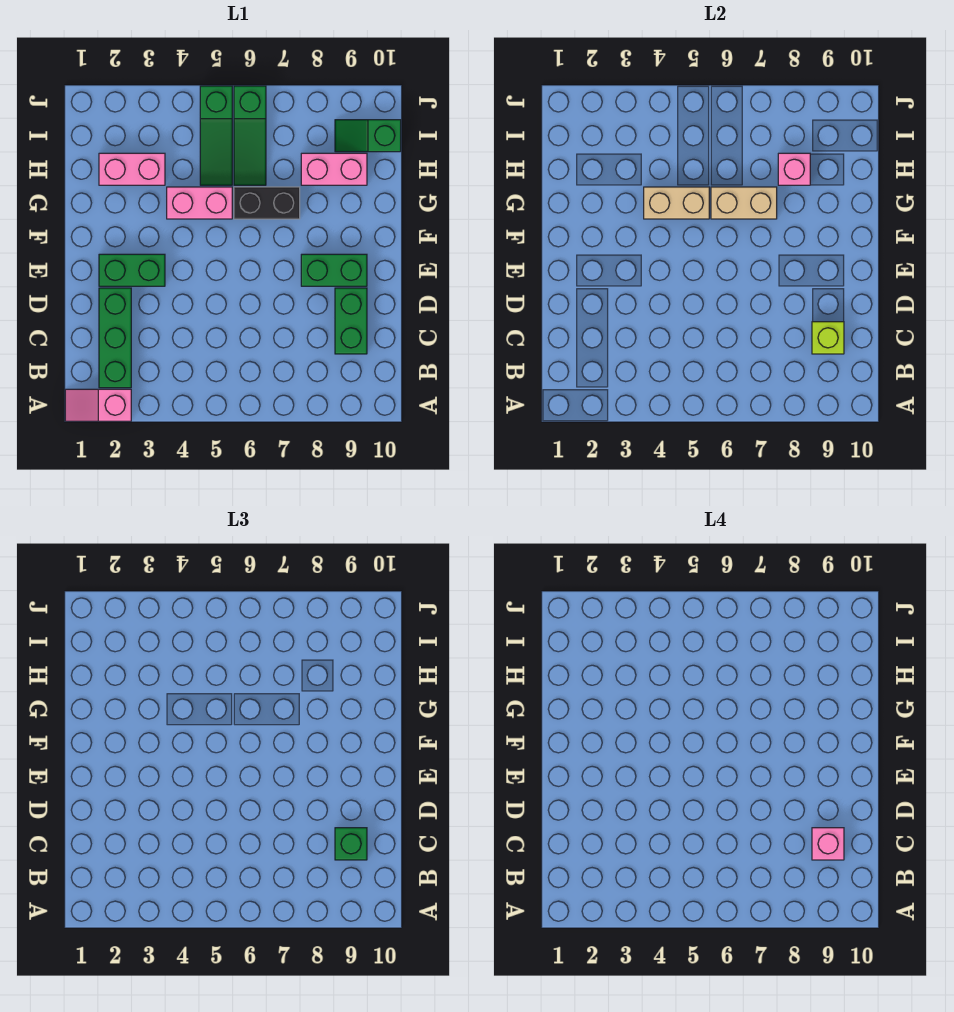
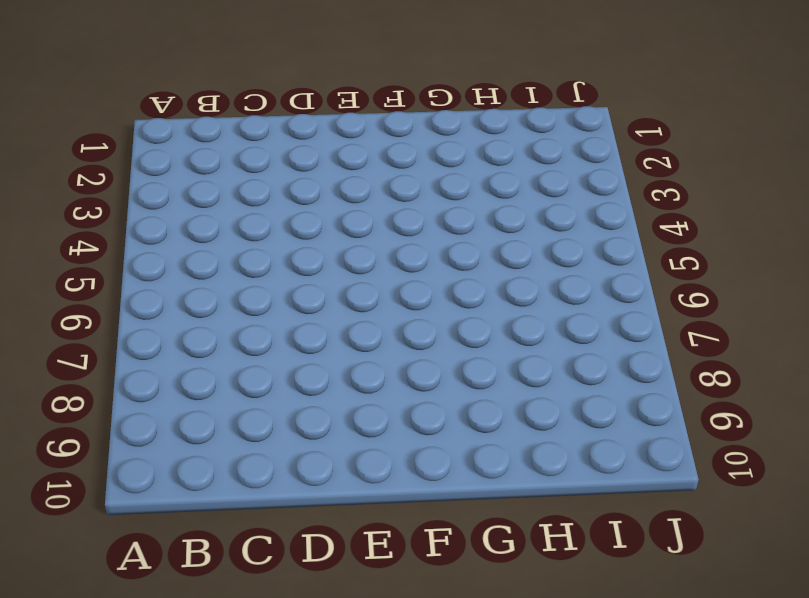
none -> pink slope A1:A2 level 1 top 2
none -> green brick B2:D2 level 1
none -> green brick C9:D9 level 1

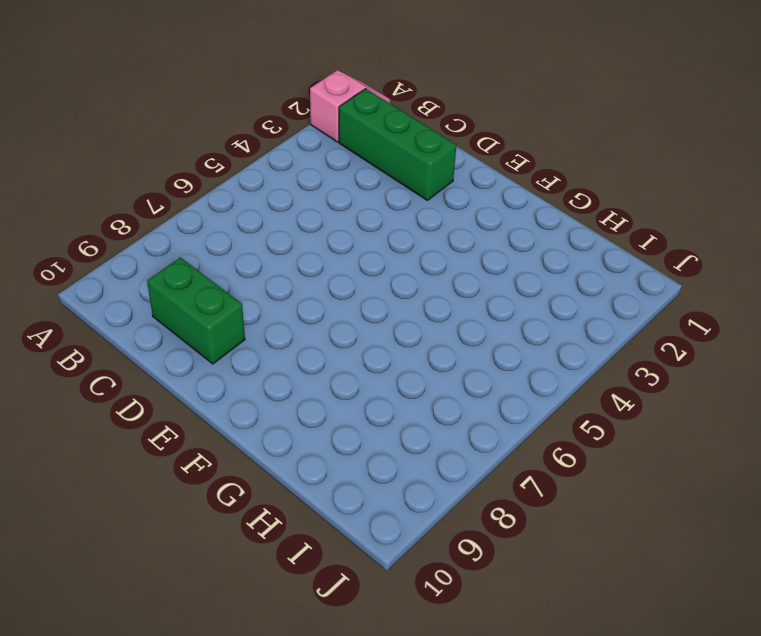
none -> green brick E2:E3 level 1
none -> green brick E8:E9 level 1
none -> pink brick G4:G5 level 1

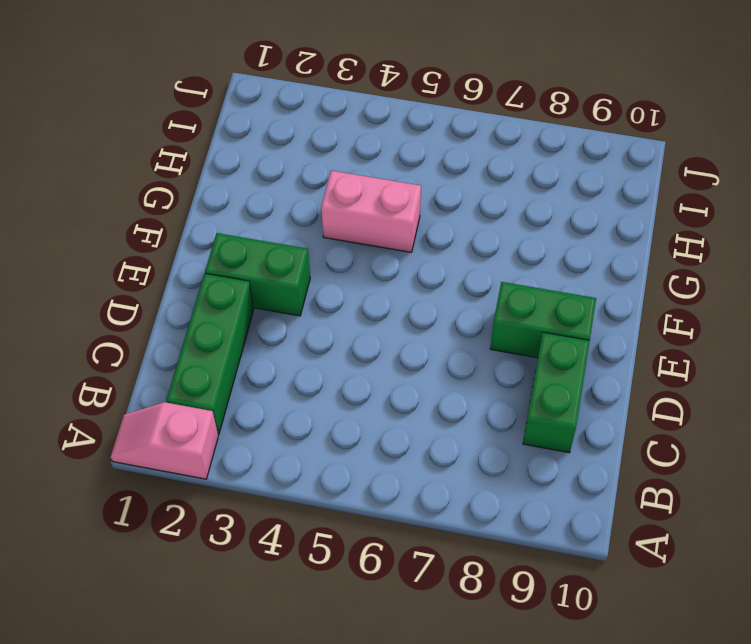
none -> black brick G6:G7 level 1
none -> pink brick H2:H3 level 1
none -> green slope H5:J5 level 1 top J

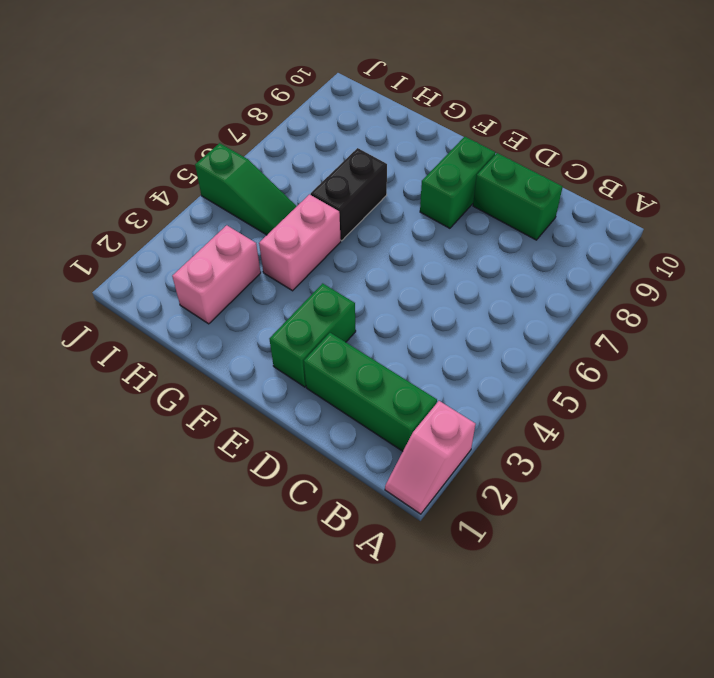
none -> green slope H6:J6 level 1 top J
none -> pink brick H8:H9 level 1
none -> green slope I9:I10 level 1 top 10

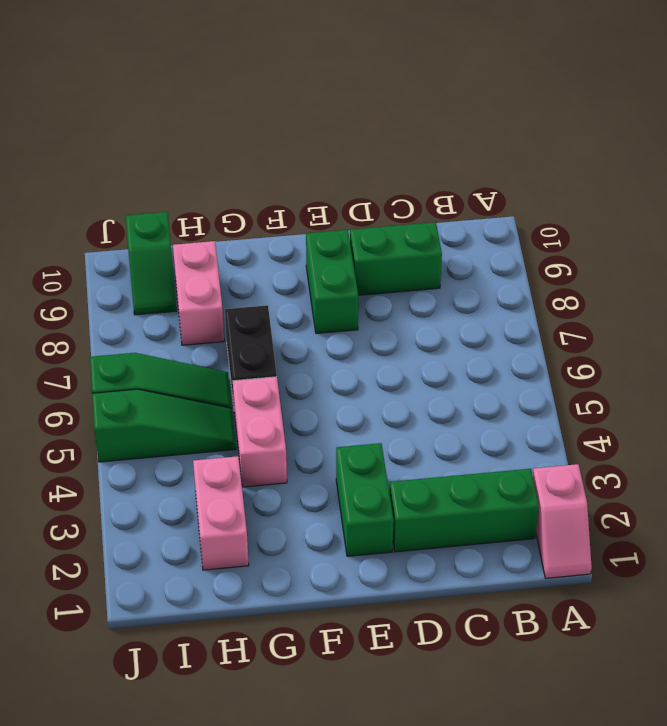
none -> lime brick C9 level 2
none -> tan brick G4:G5 level 2
none -> tan brick G6:G7 level 2

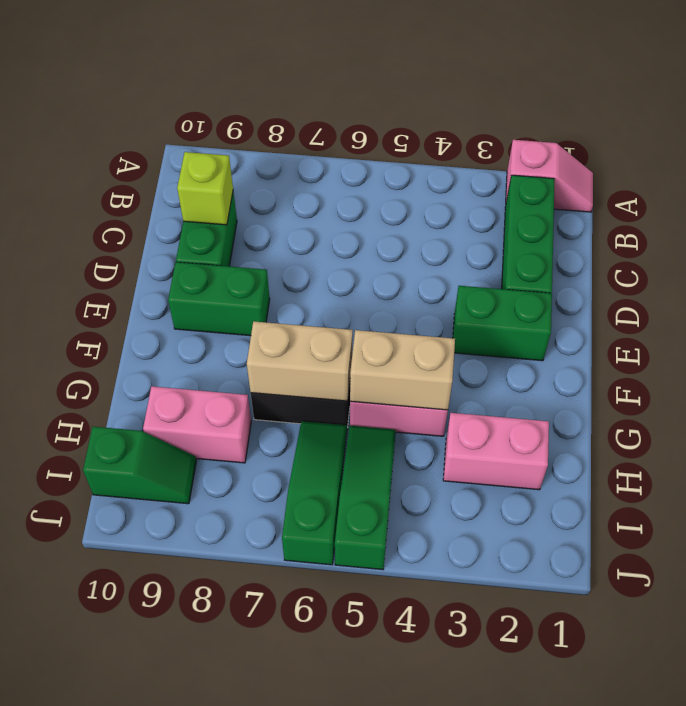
none -> pink brick H8 level 2
none -> green brick C9 level 3
none -> pink brick C9 level 4

